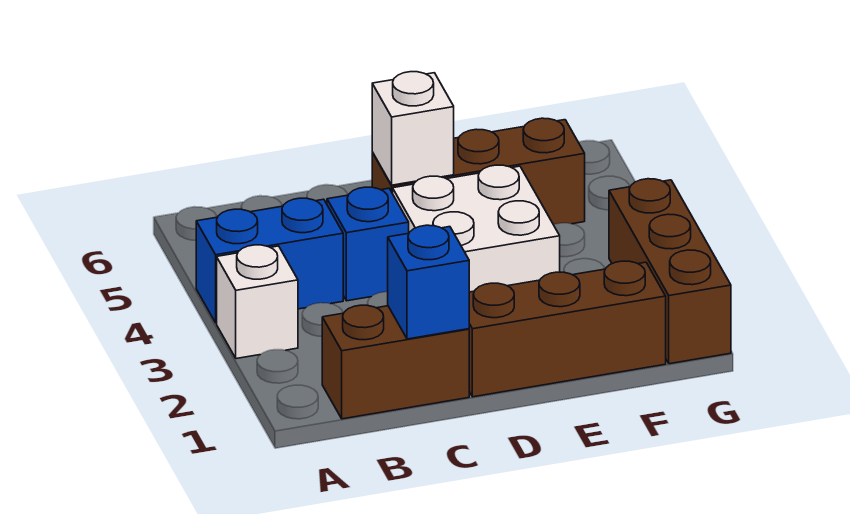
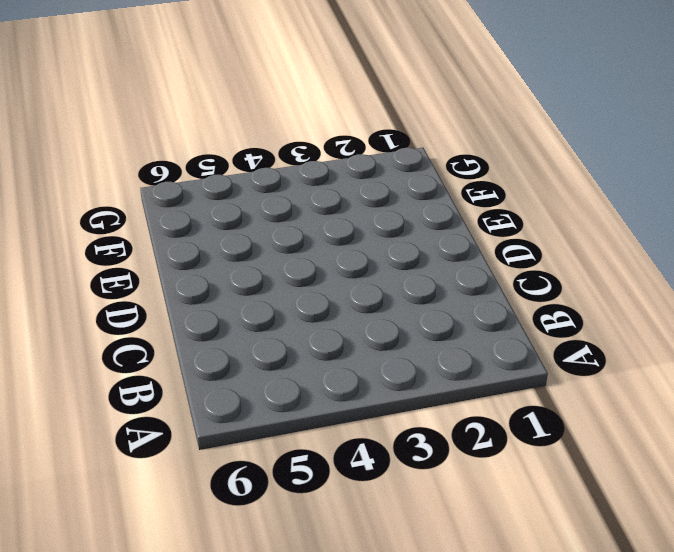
none -> white brick A3 level 1
none -> blue brick A4:B4 level 1

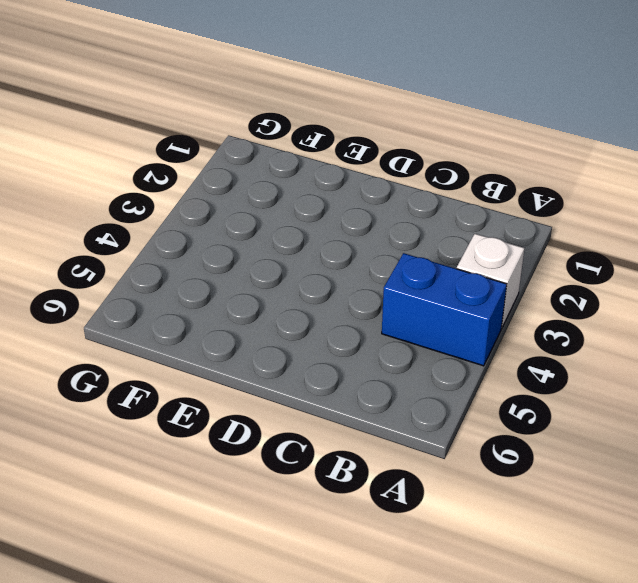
none -> brown brick B1:C1 level 1
none -> blue brick C4 level 1

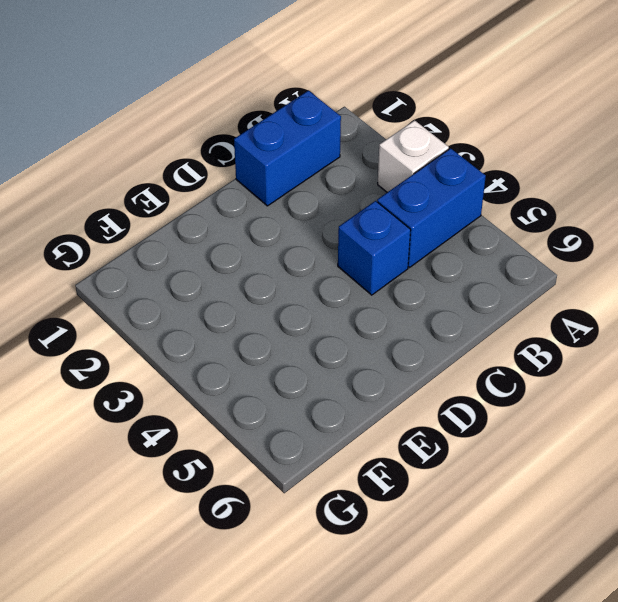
blue brick B1:C1 level 1 -> brown brick B1:C1 level 1
none -> brown brick D1:F1 level 1
none -> white brick D3:E4 level 1

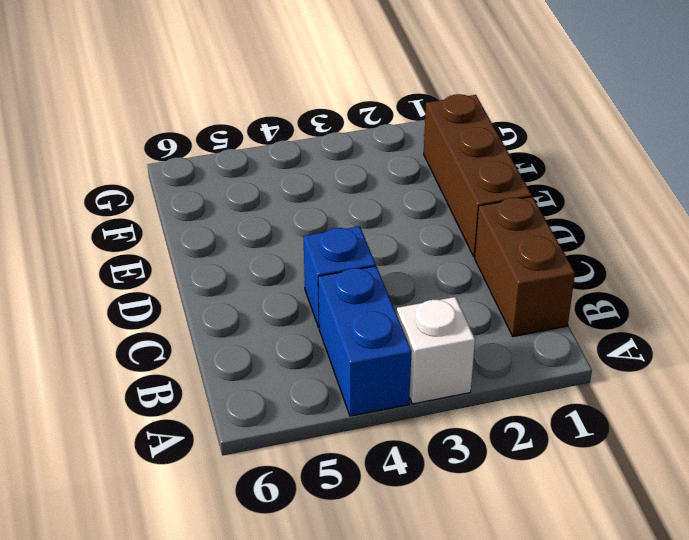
none -> white brick D3:E4 level 1
none -> brown brick D5:F5 level 1

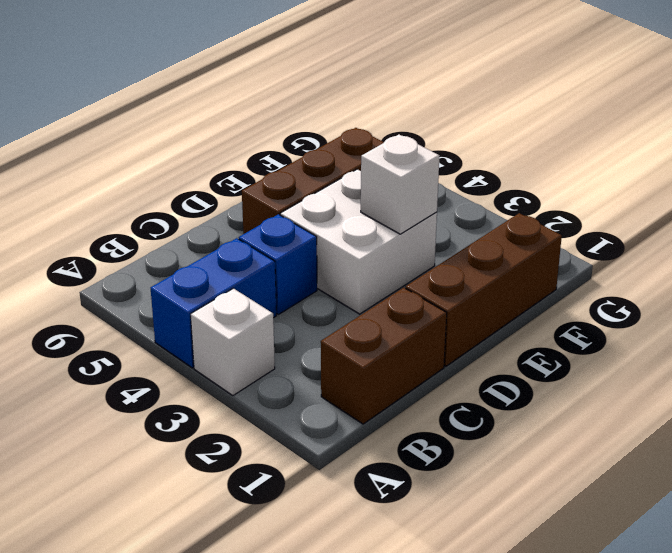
white brick E3 level 2 -> white brick D5 level 2
none -> brown brick G1:G3 level 1
none -> blue brick C1 level 2

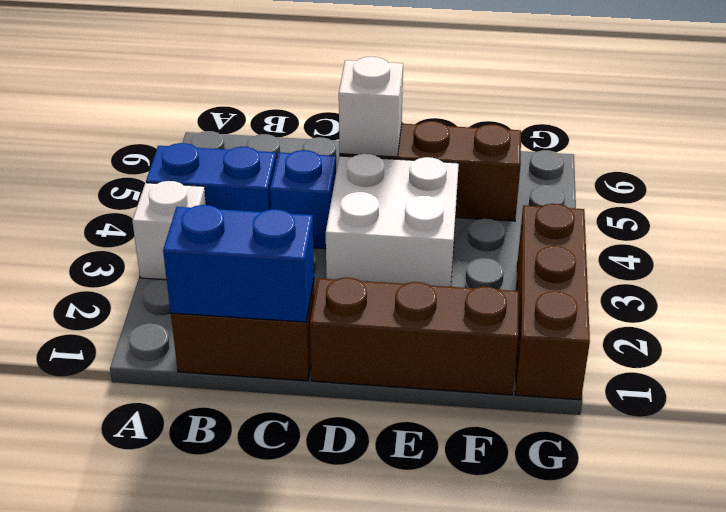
blue brick B1:C1 level 2 -> blue brick C1 level 2

